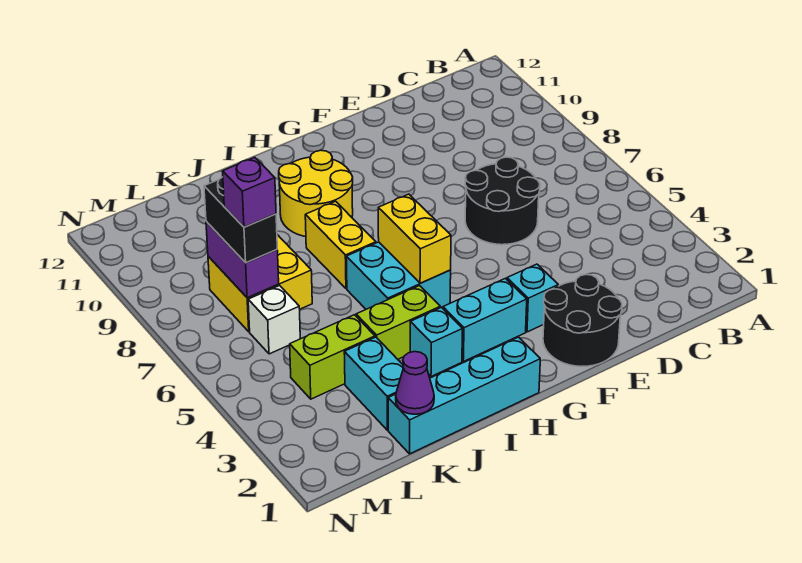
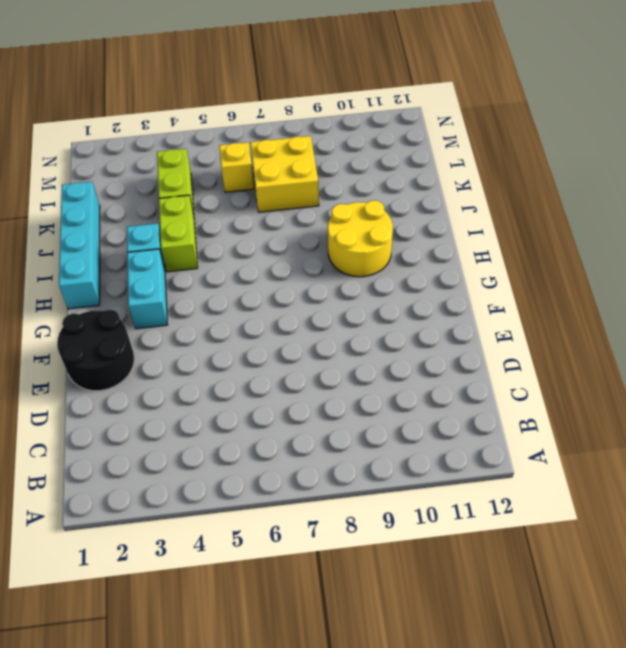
yellow brick L6 level 1 -> white brick L6 level 1
none -> black round brick D6:E7 level 1
none -> cyan brick F3 level 1
none -> cyan brick H5:I6 level 1

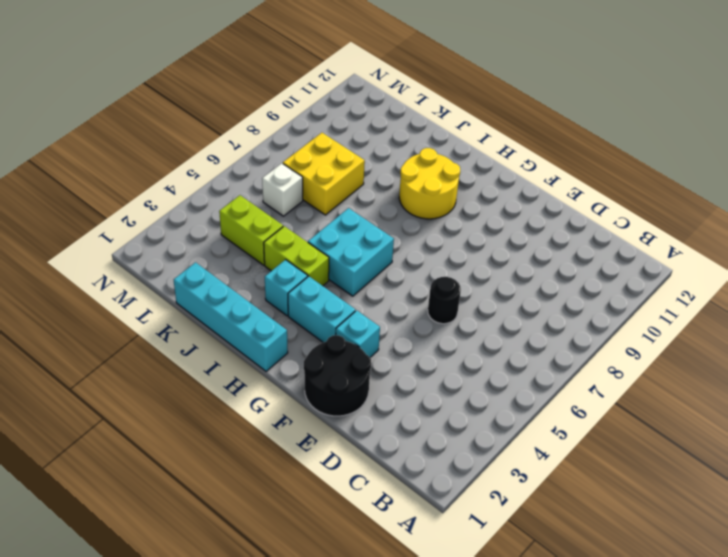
black round brick E6 level 1 -> black round brick D6:E7 level 1
none -> yellow brick I7:I8 level 1
none -> cyan brick K2:K3 level 1
none -> yellow brick H5:H6 level 2

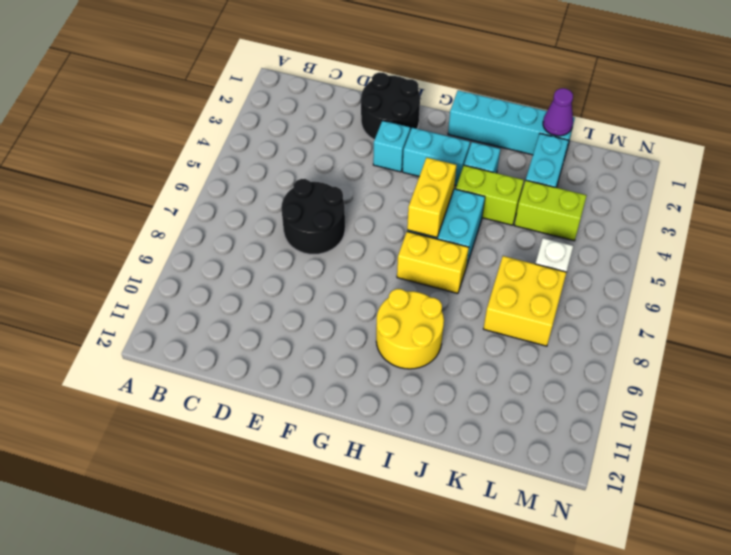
yellow brick H7:I7 level 1 -> yellow brick I7:I8 level 1
none -> purple brick L7:L8 level 2
none -> black brick L7:L8 level 3
none -> purple brick L7 level 4

